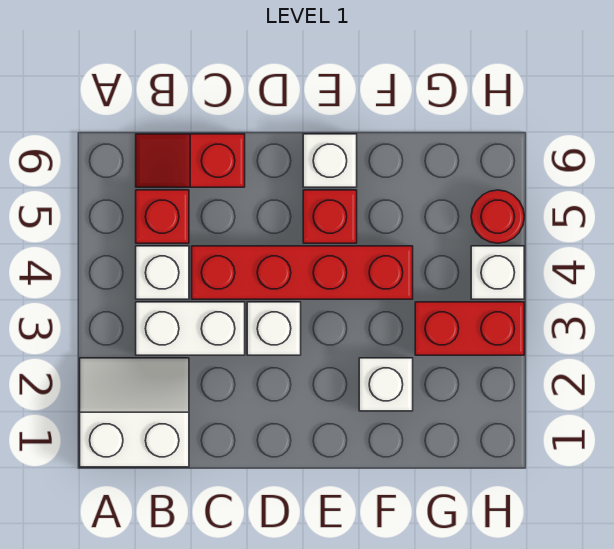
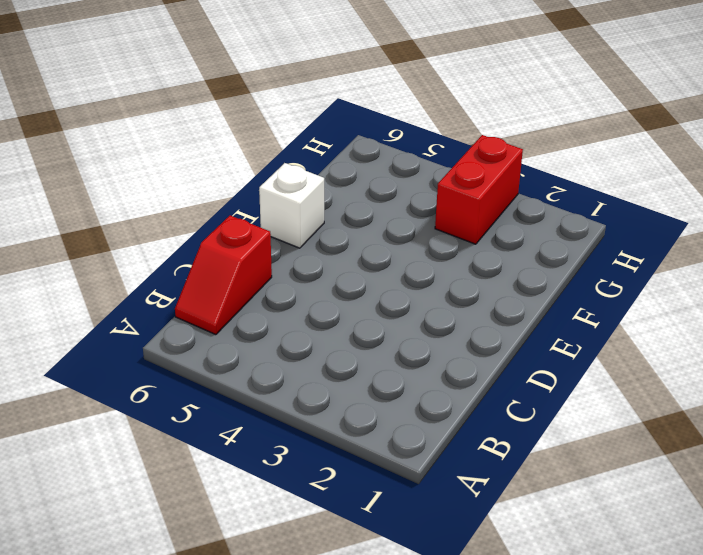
none -> white slope A1:B2 level 1 top 1
none -> white brick B3:C3 level 1
none -> white brick B4 level 1

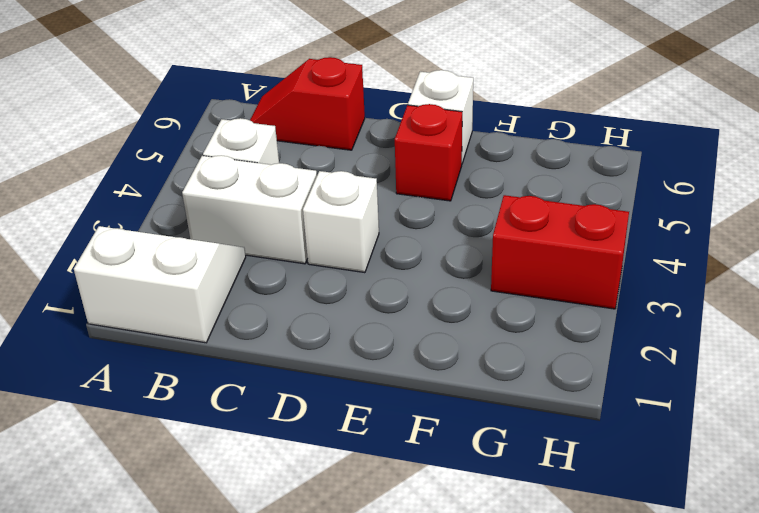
none -> red brick B5 level 1
none -> red brick C4:F4 level 1
none -> white brick F2 level 1

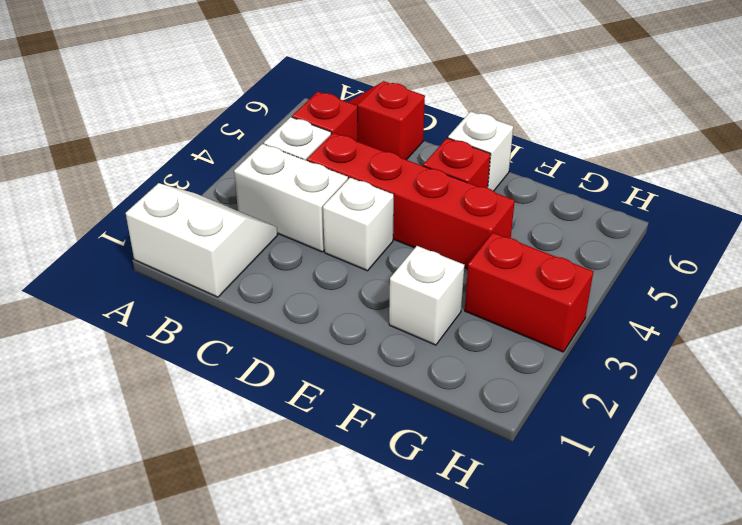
none -> white brick H4 level 1
none -> red round brick H5 level 1

